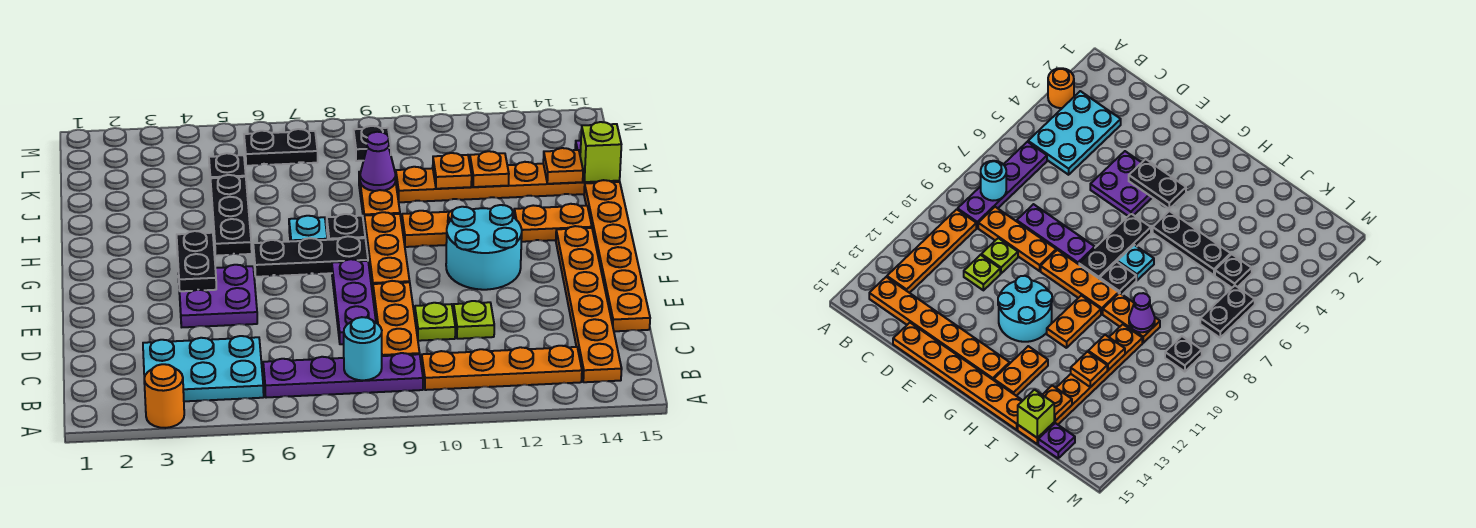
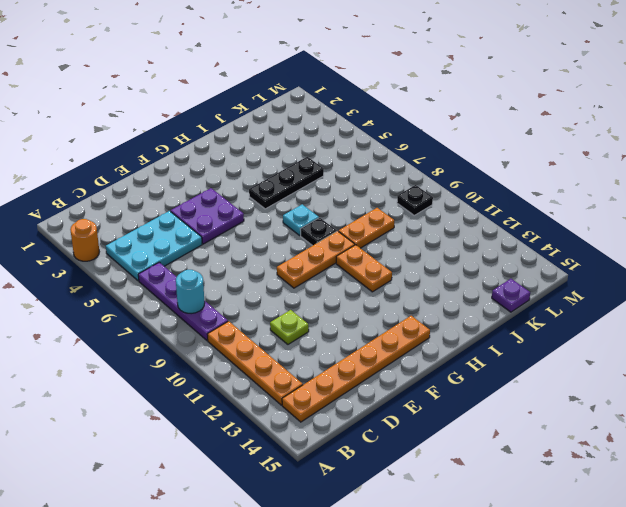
cyan plate B4:D5 level 1 -> cyan plate B3:C5 level 1
none -> orange plate C9:E9 level 1
none -> purple plate D8:F8 level 1
none -> lime plate D10 level 1
none -> orange plate D15:I15 level 1

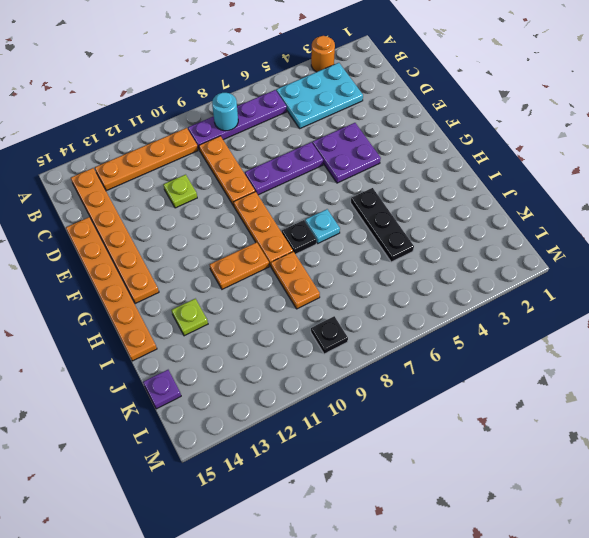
purple plate E6:E8 level 1 -> purple plate D8:F8 level 1
lime plate I13 level 1 -> lime plate D10 level 1
none -> cyan round brick F11:G12 level 1
none -> black plate G6:G8 level 1
none -> orange plate H13:H14 level 1
none -> orange plate J10:J15 level 1

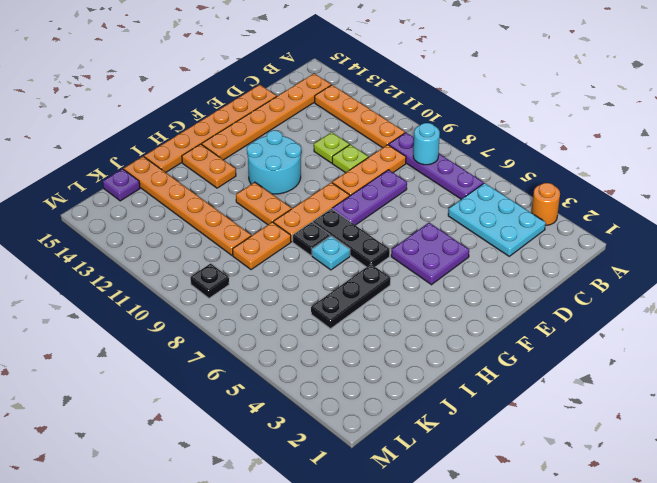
none -> black plate K5 level 1
none -> black plate L6:L7 level 1
none -> black plate F4:G4 level 2
none -> purple cone J9 level 2

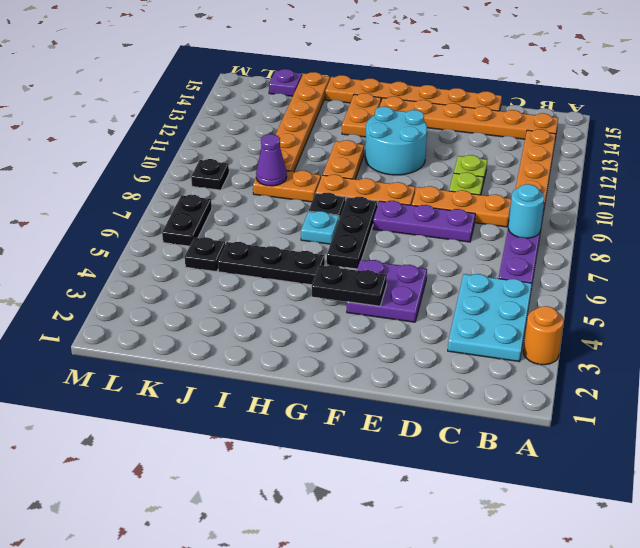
none -> orange plate J11 level 2
none -> orange plate J12 level 2
none -> orange plate J14 level 2
none -> lime brick J15 level 2

